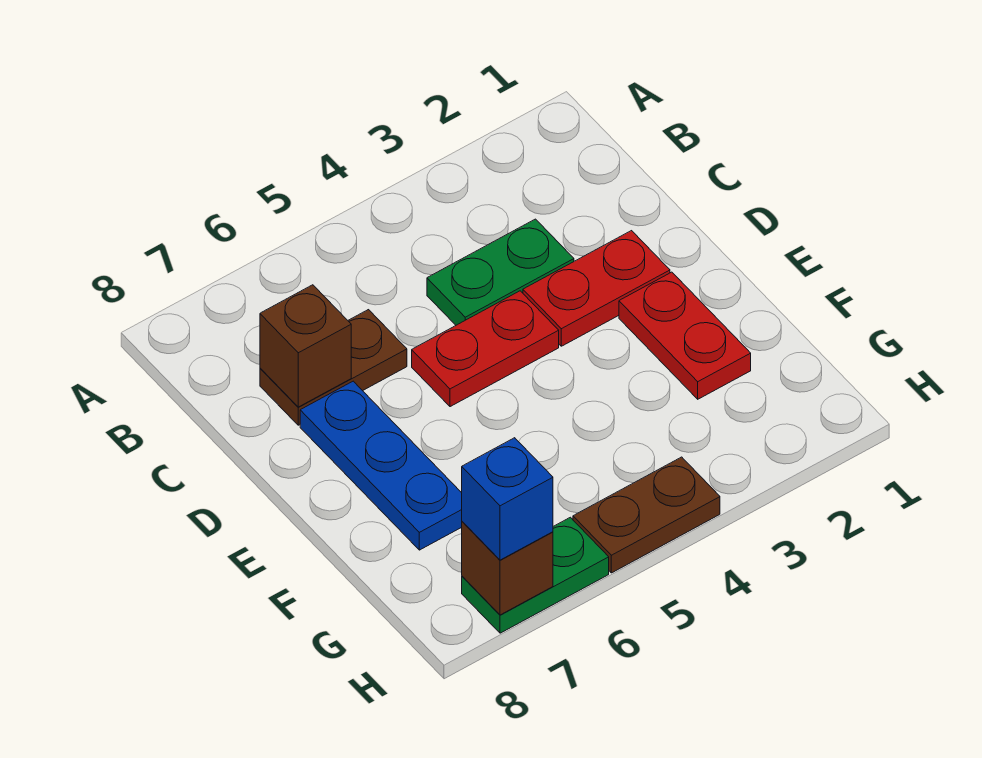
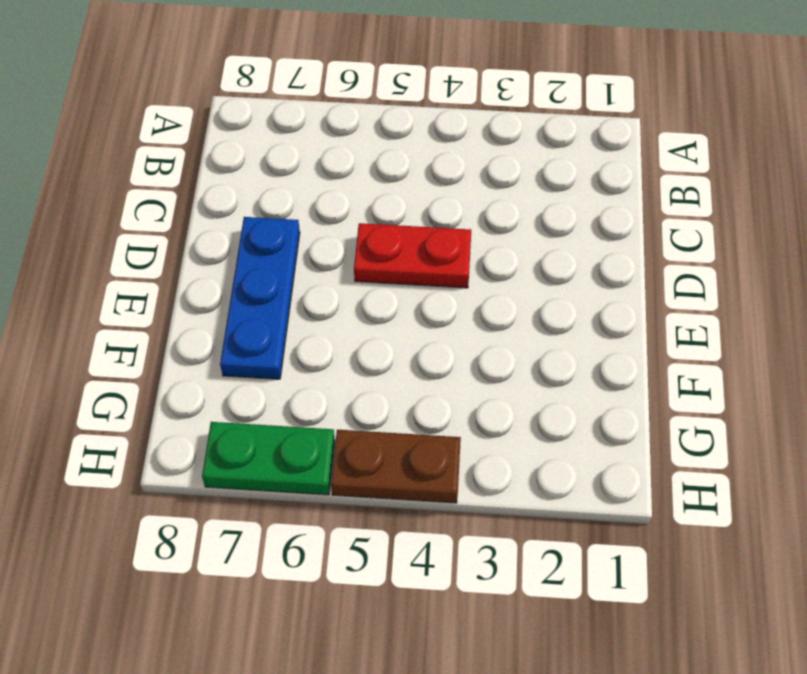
none -> green plate C3:C4 level 1
none -> brown plate C6:C7 level 1

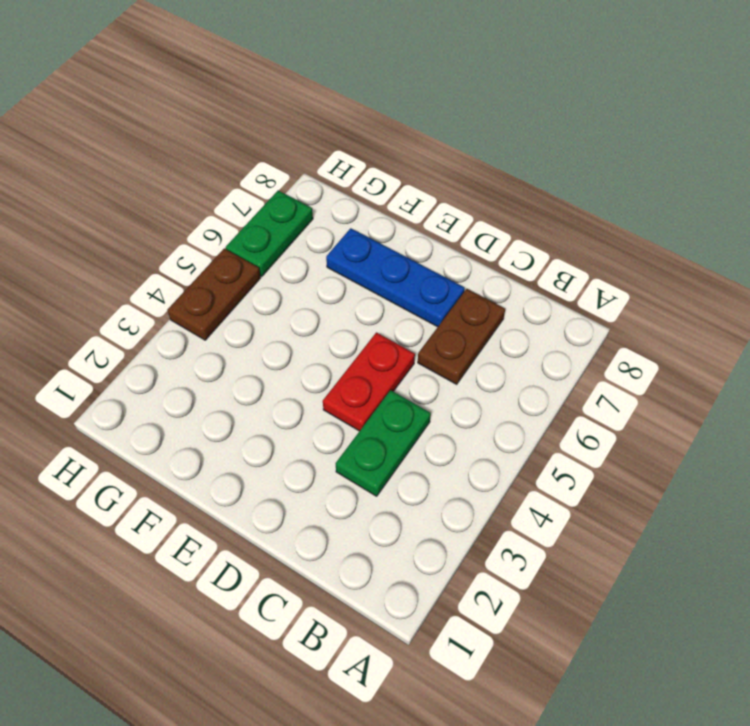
none -> red plate D2:D3 level 1
none -> red plate E2:F2 level 1

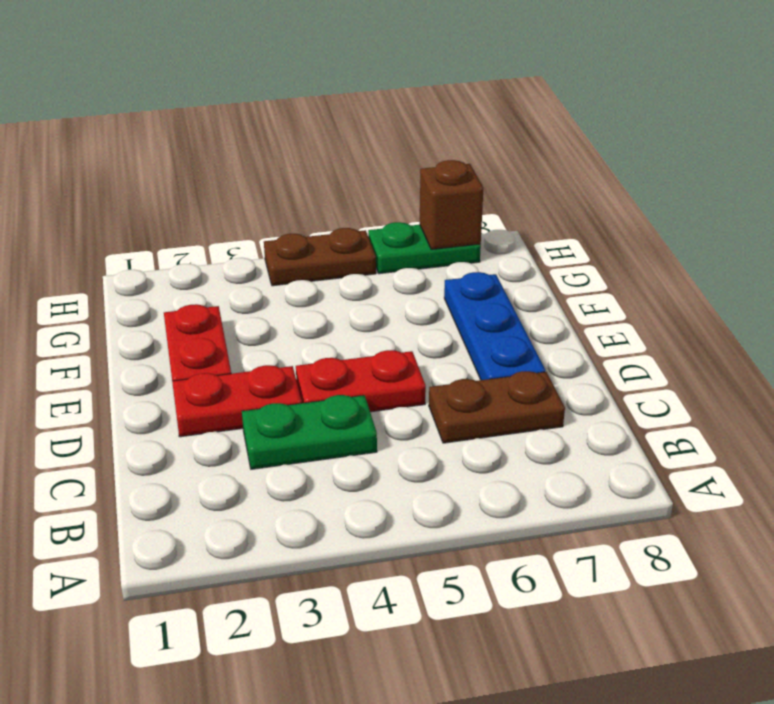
none -> brown brick C7 level 2
none -> blue brick H7 level 3

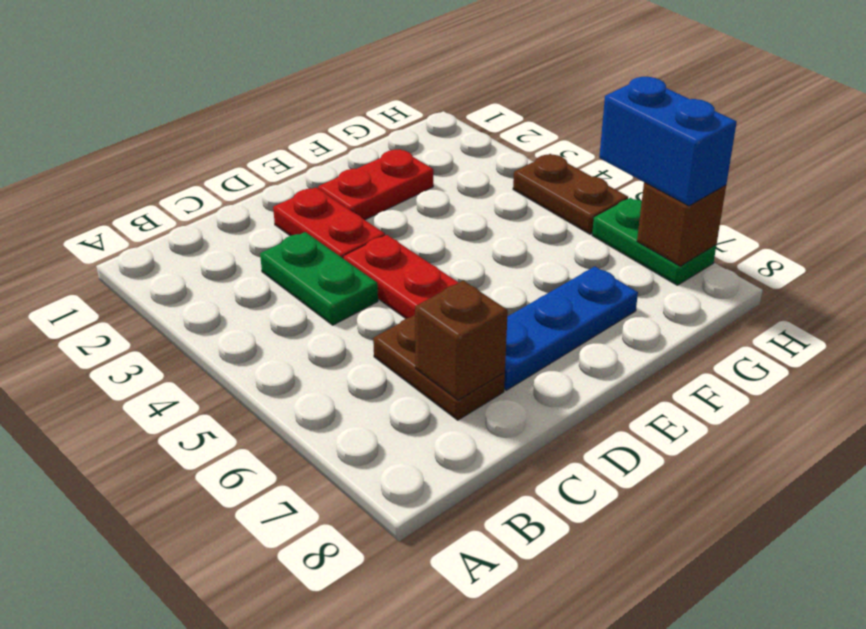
blue brick H6:H7 level 3 -> blue brick H7 level 3

